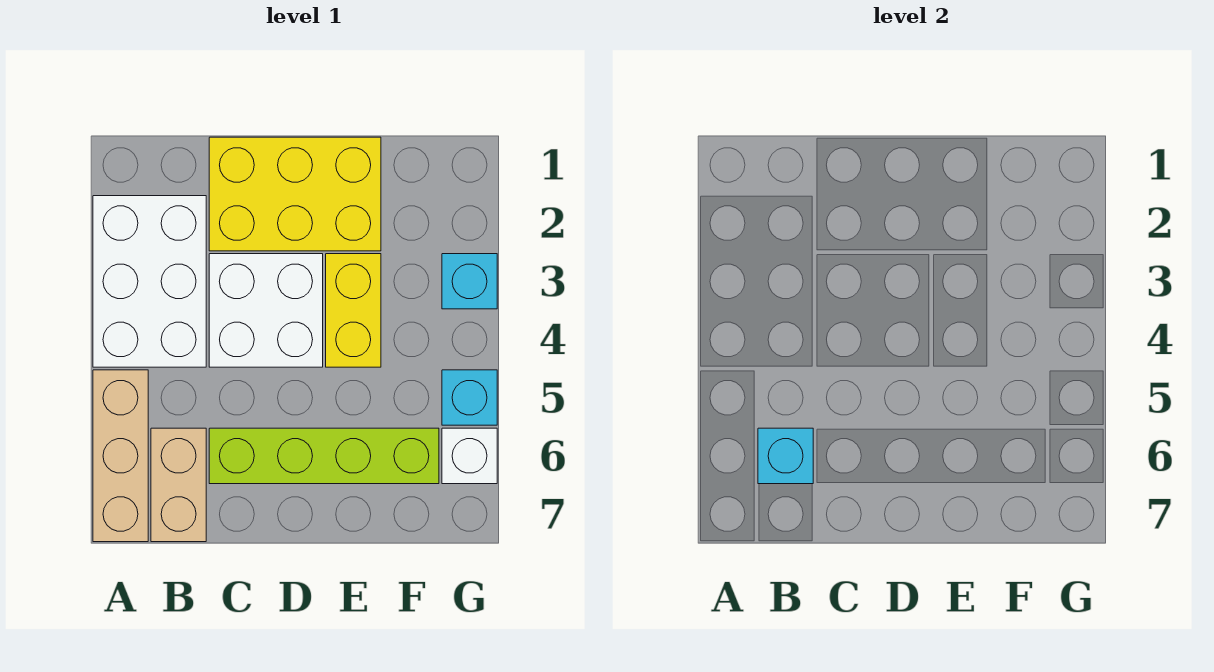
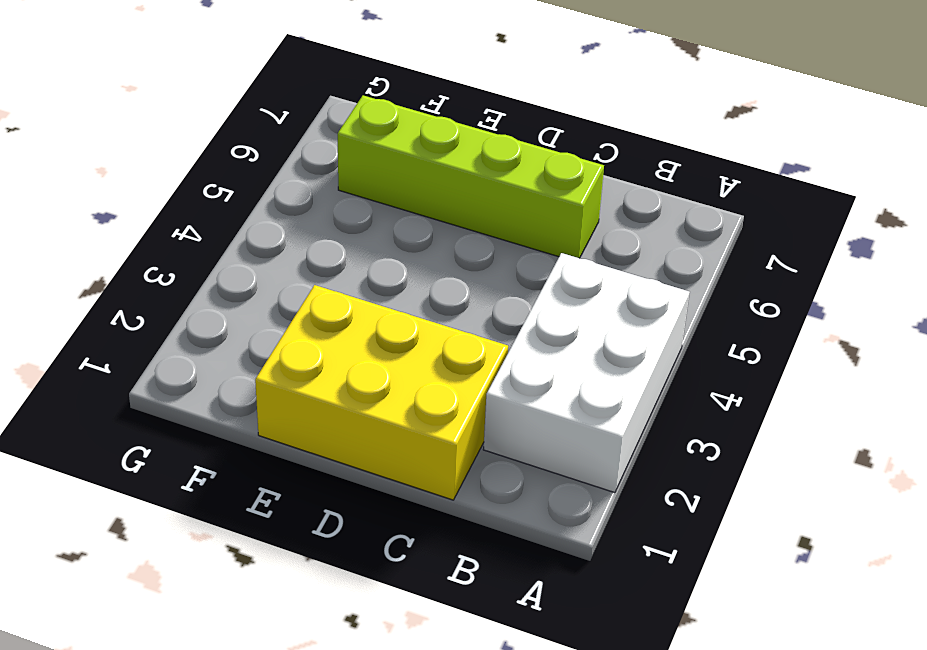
none -> tan brick A5:A7 level 1
none -> tan brick B6:B7 level 1

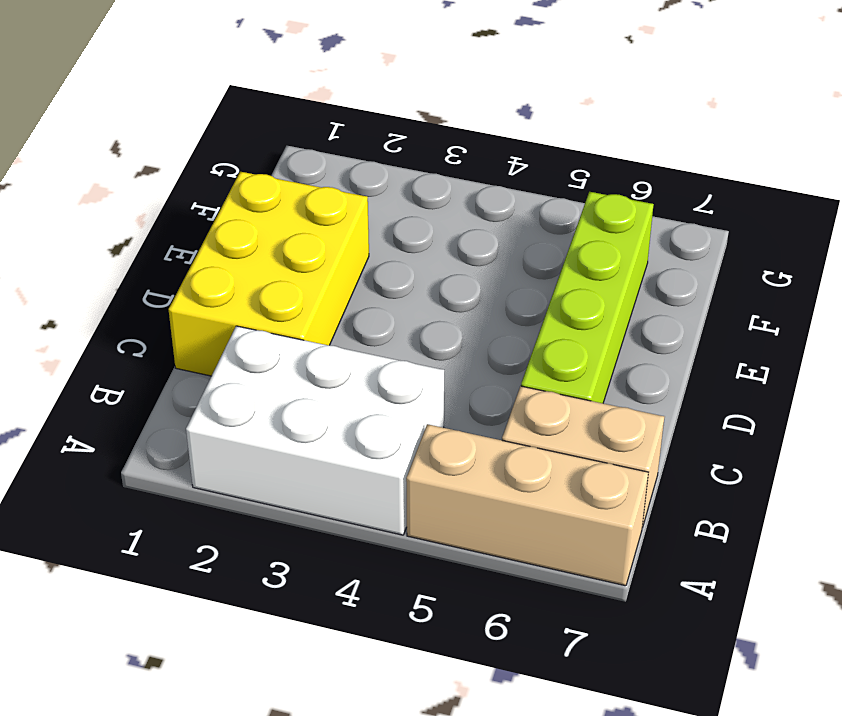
none -> white brick C3:D4 level 1
none -> yellow brick E3:E4 level 1

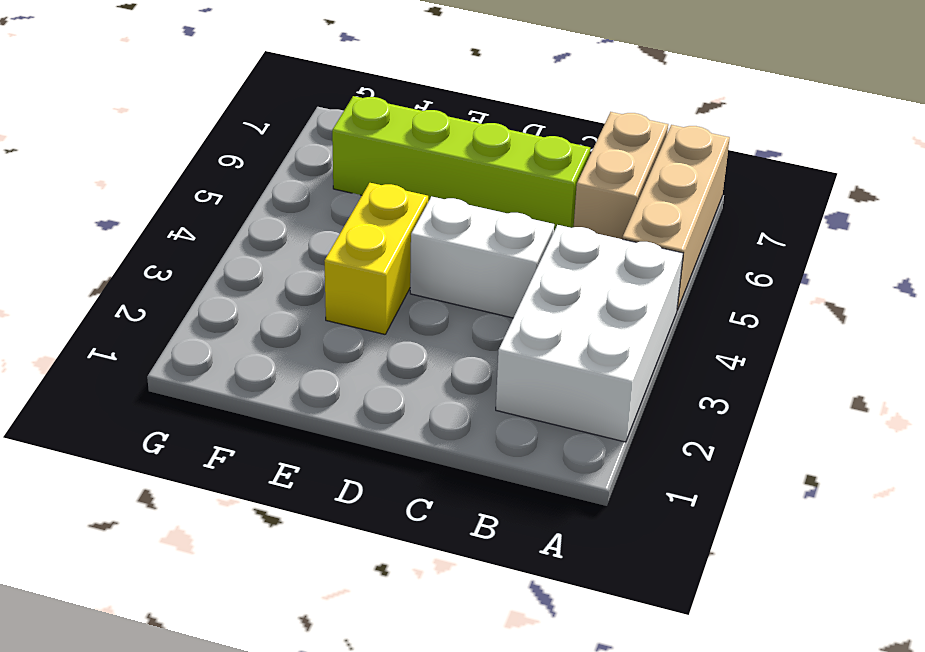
white brick C4:D4 level 1 -> white brick C3:D4 level 1
none -> yellow brick C1:E2 level 1
none -> cyan brick G3 level 1

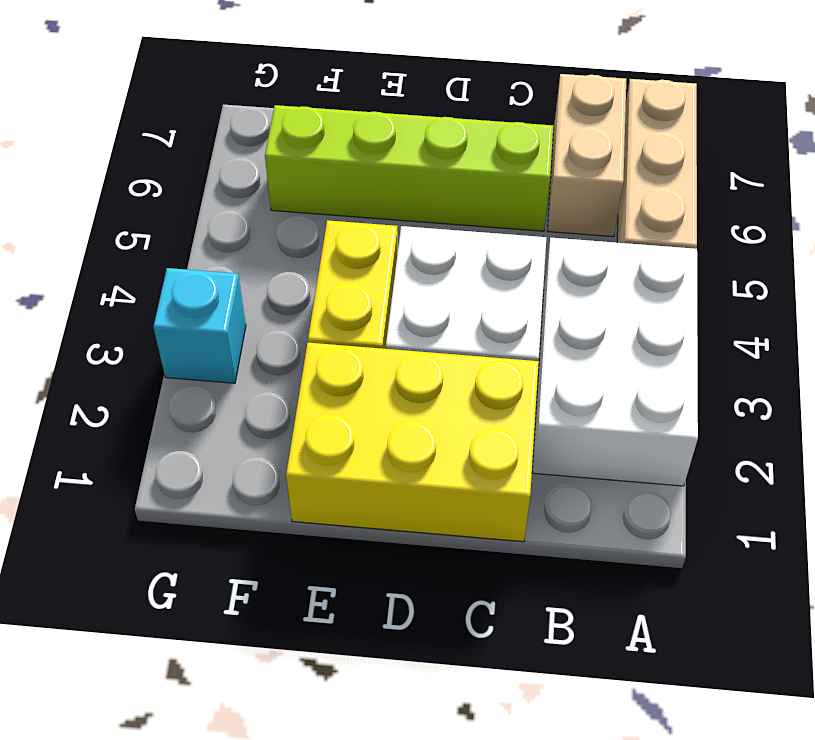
none -> cyan brick G5 level 1
none -> white brick G6 level 1

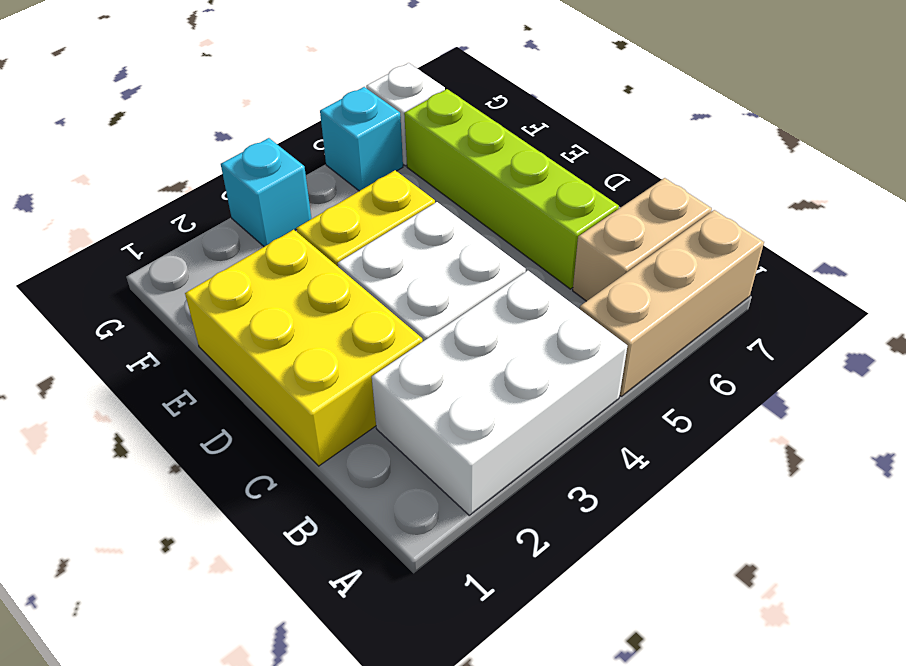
none -> cyan brick B6 level 2

